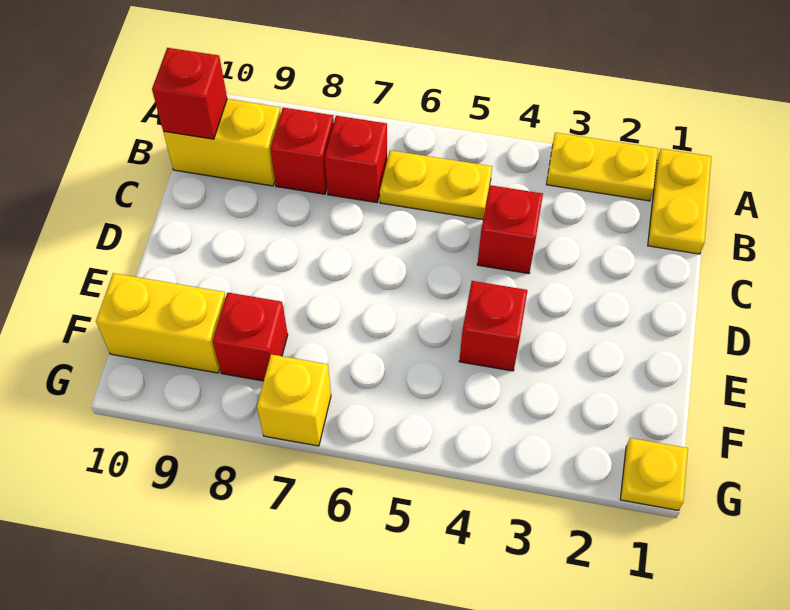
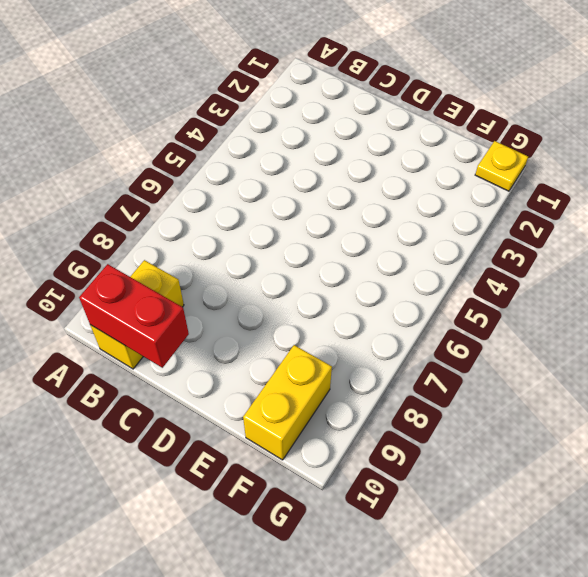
red brick B10:C10 level 2 -> red brick B10 level 2
none -> yellow plate A1:B1 level 1
none -> yellow plate A2:A3 level 1
none -> yellow plate B5:B6 level 1

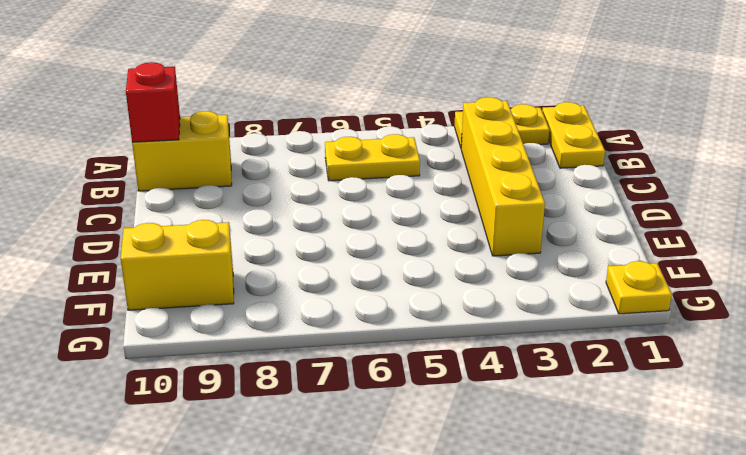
yellow brick B3:E3 level 1 -> none
none -> red brick B7 level 1
none -> red brick B8 level 1
none -> red brick C4 level 1

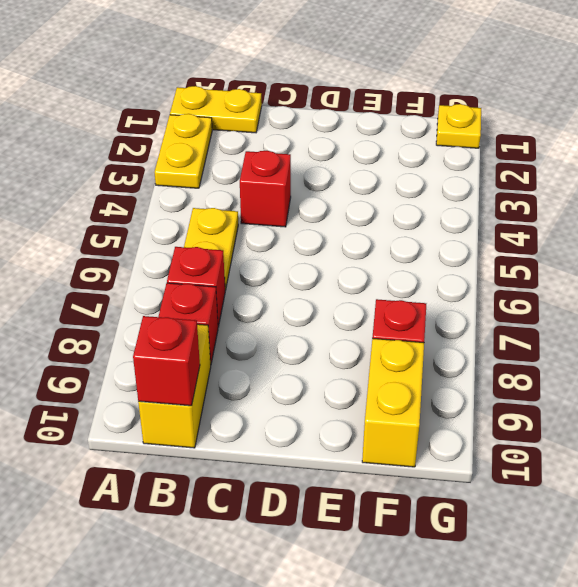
none -> red brick E4 level 1
none -> yellow brick G7 level 1

